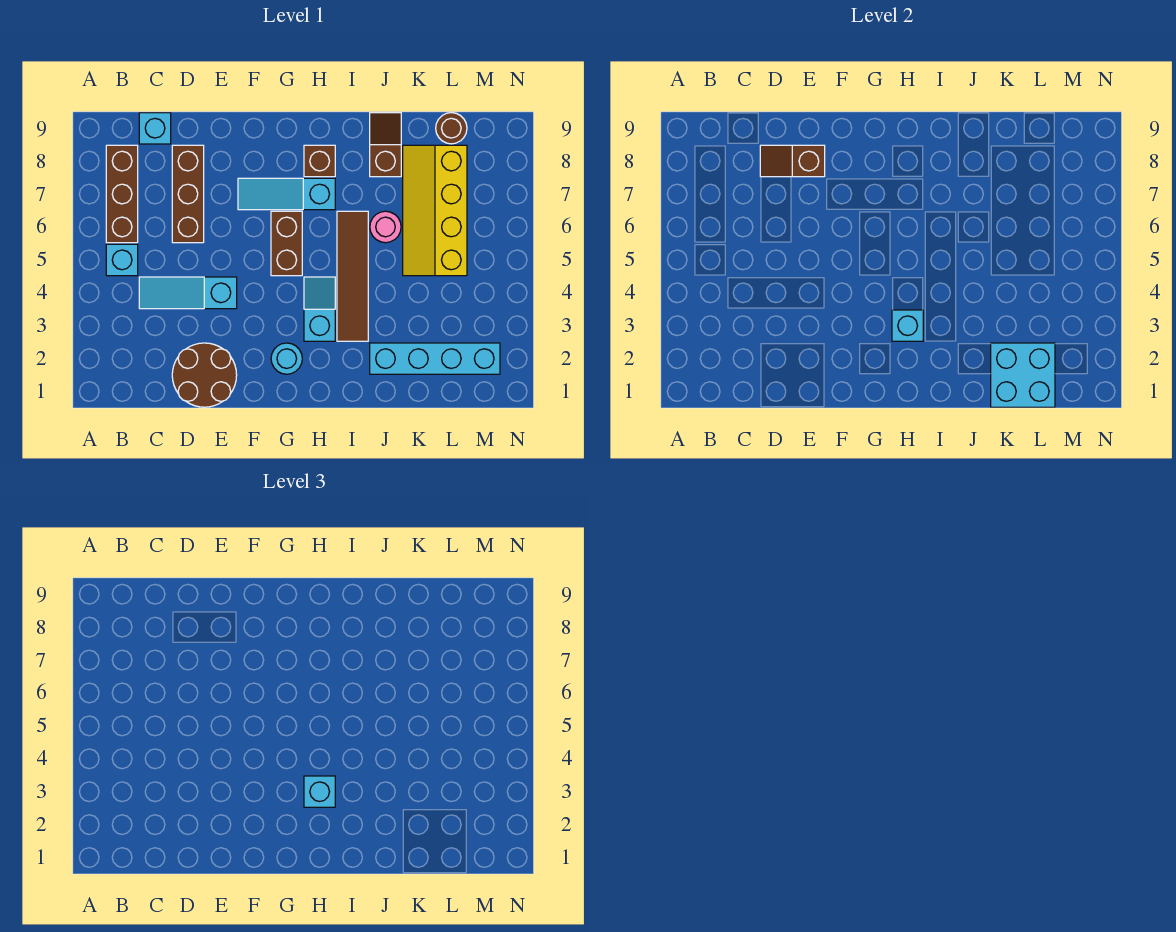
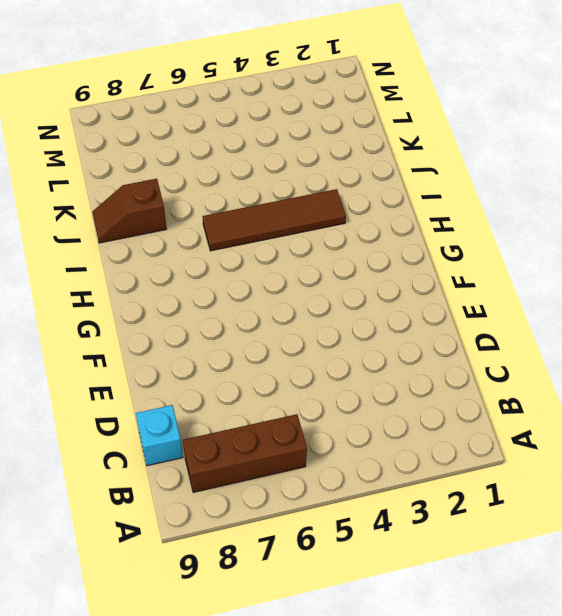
none -> cyan brick B5 level 1
none -> cyan slope C4:E4 level 1 top E
none -> brown round brick D1:E2 level 1

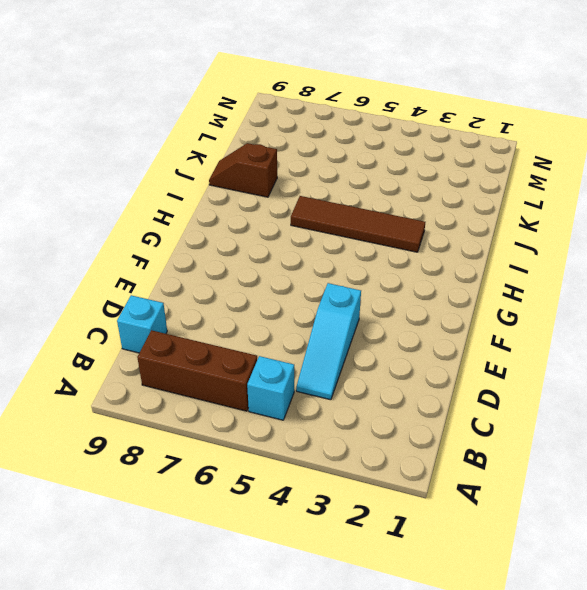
none -> brown round brick D1:E2 level 1
none -> brown brick D6:D8 level 1
none -> cyan slope F7:H7 level 1 top H

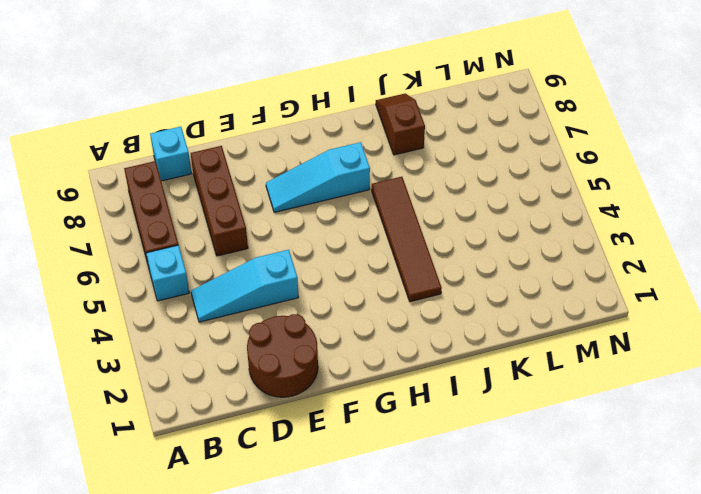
none -> cyan round brick G2 level 1
none -> brown brick G5:G6 level 1
none -> cyan slope H3:H4 level 1 top 3

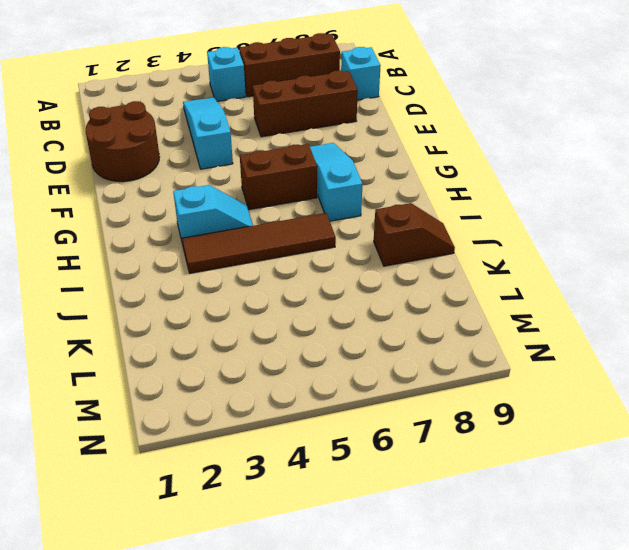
none -> cyan round brick G2 level 1
none -> brown brick H8 level 1
none -> cyan brick J2:M2 level 1

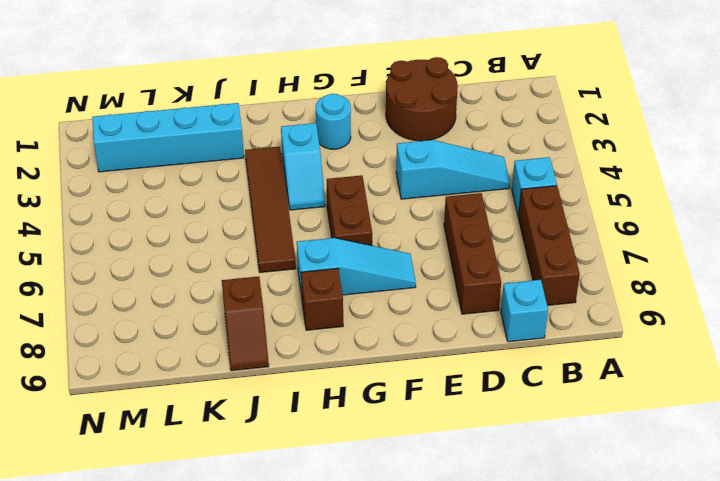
none -> pink round brick J6 level 1
none -> yellow slope K5:L8 level 1 top L
none -> brown round brick L9 level 1

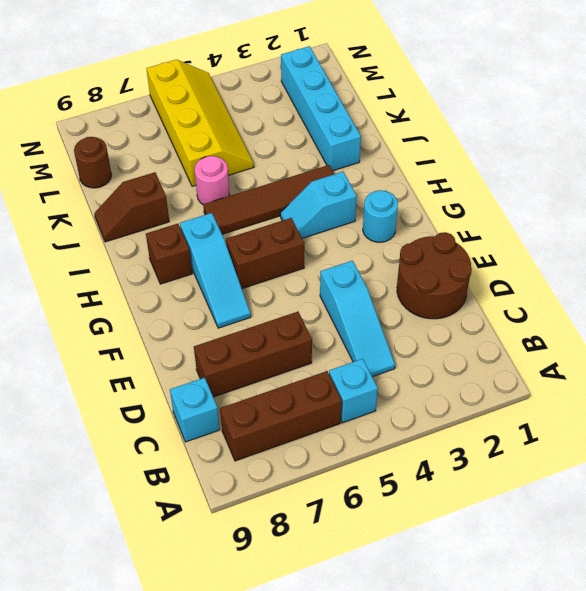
yellow slope K5:N6 level 1 top 6 -> yellow slope K5:L8 level 1 top L
none -> brown slope D8:E8 level 2 top E
none -> cyan brick H3 level 2
none -> cyan brick K1:L2 level 2

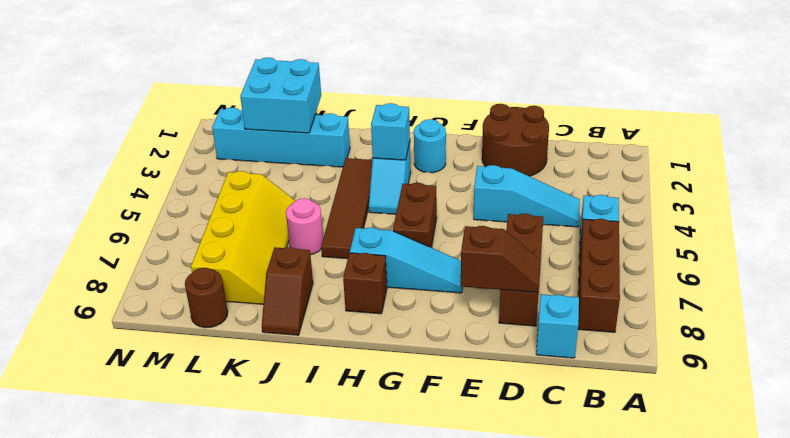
none -> cyan brick H3 level 3

